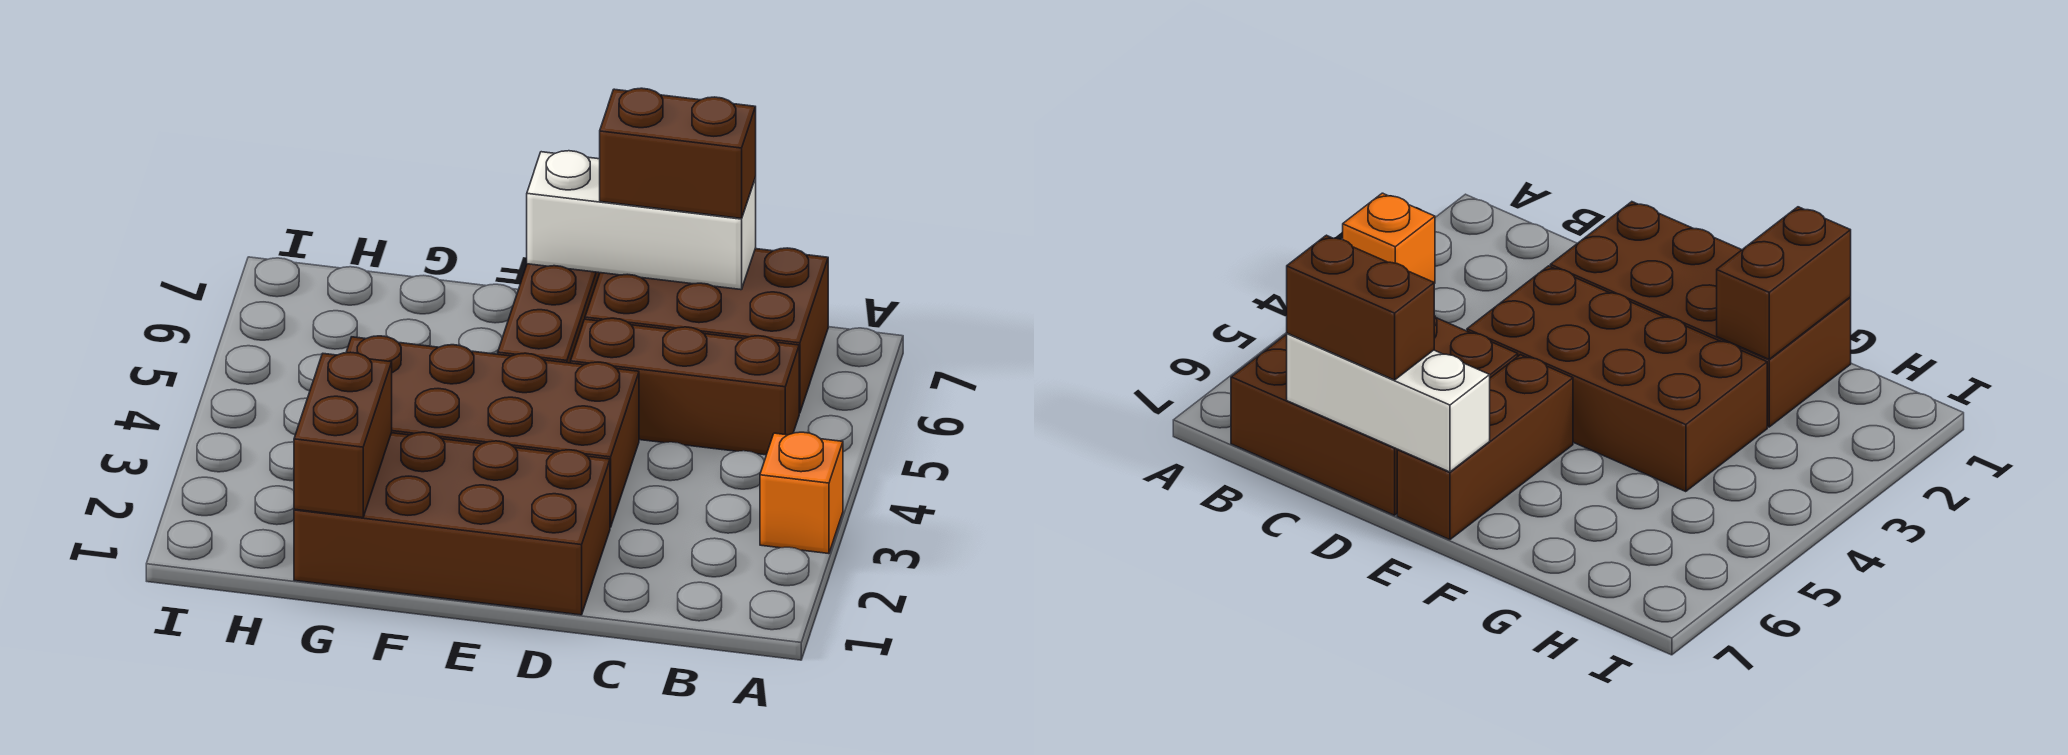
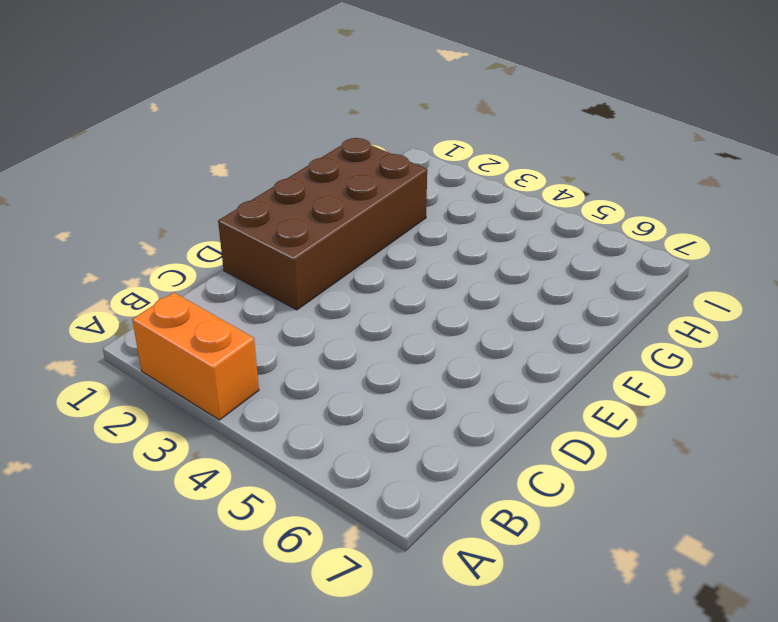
orange brick A2:A3 level 1 -> orange brick A3 level 1
none -> brown brick B5:D5 level 1
none -> brown brick B6:D7 level 1

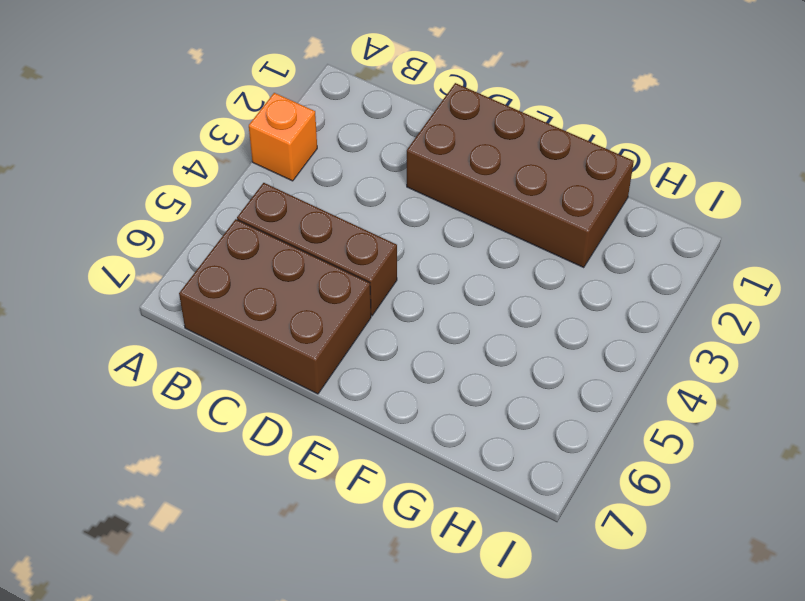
none -> brown brick D3:G4 level 1
none -> brown brick E5:E7 level 1

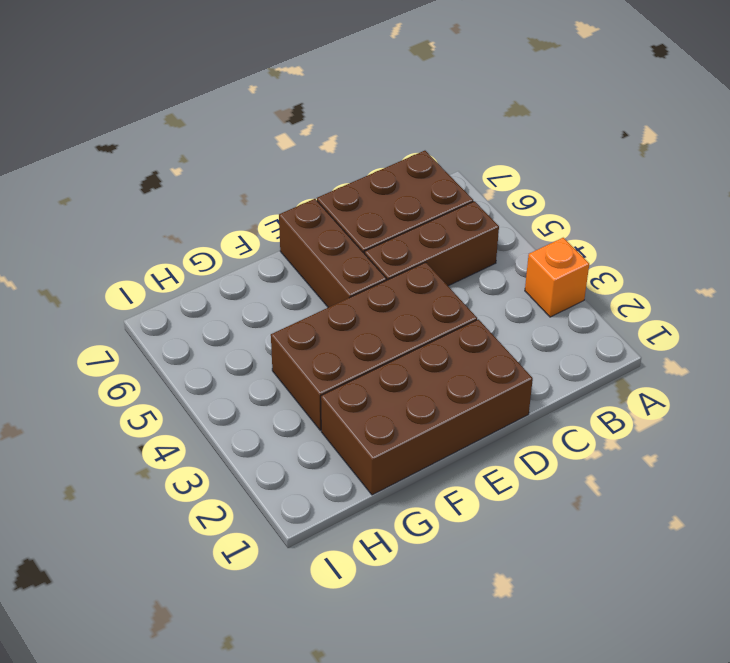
none -> white brick C7:E7 level 2
none -> brown brick G1:G2 level 2

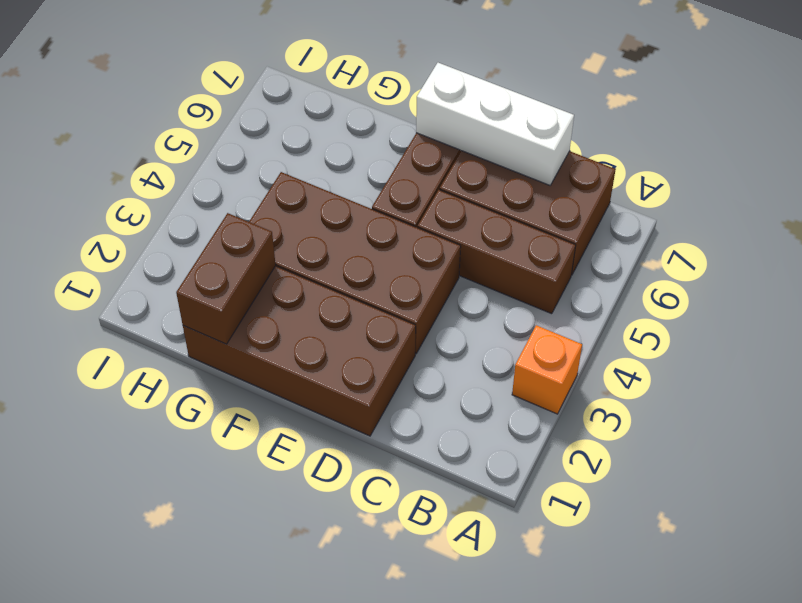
none -> brown brick C7:D7 level 3

